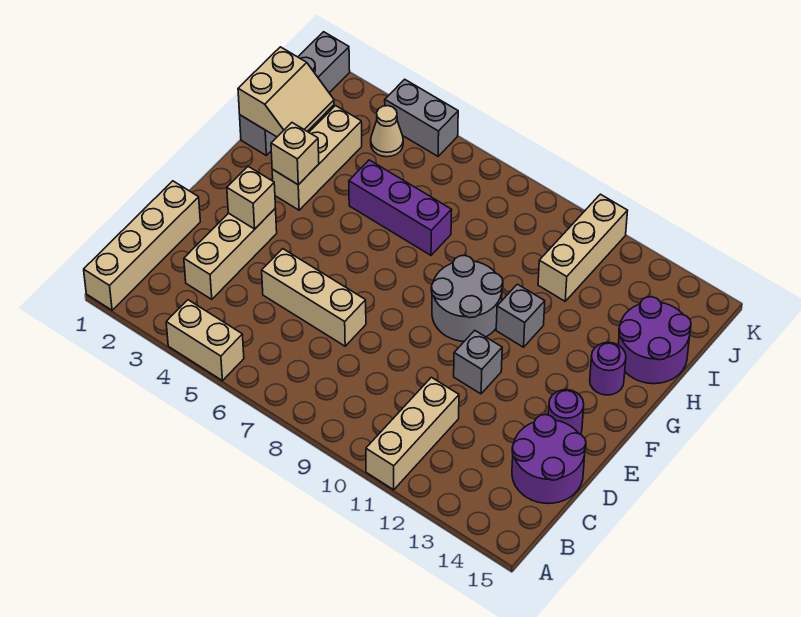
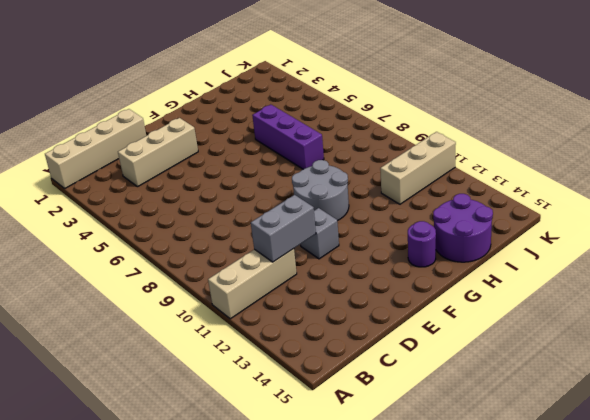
grey brick C11:D11 level 2 -> grey brick K4:K5 level 1
none -> tan brick A4:A5 level 1
none -> purple round brick C14:D15 level 1
none -> tan brick D5:D7 level 1

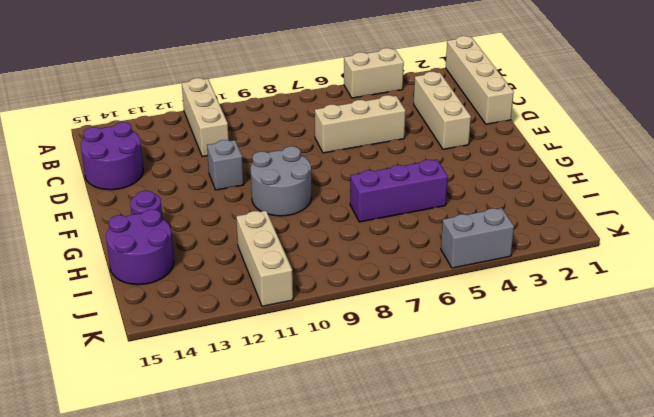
none -> purple round brick E14 level 1
none -> tan brick G3:I3 level 1
none -> grey brick G11 level 1

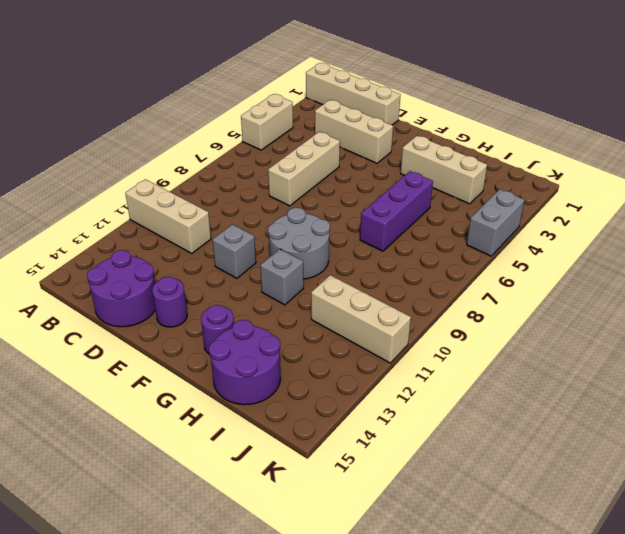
none -> grey brick H1:K1 level 1
none -> tan cone J4 level 1
none -> tan brick E3 level 2

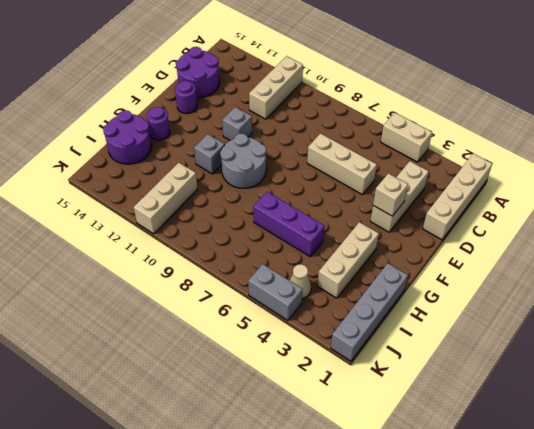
none -> tan brick G3 level 2
none -> tan slope H1:I2 level 2 top 1

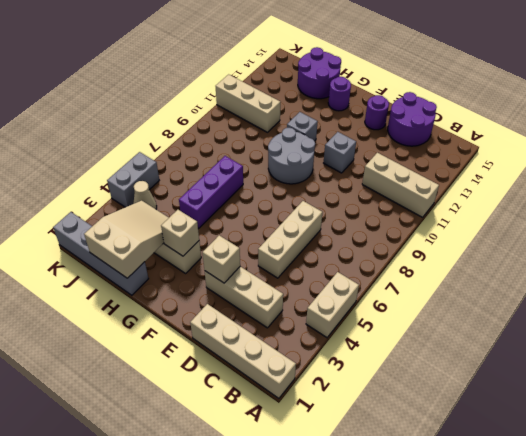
tan slope H1:I3 level 2 top 1 -> tan slope H1:I2 level 2 top 1

